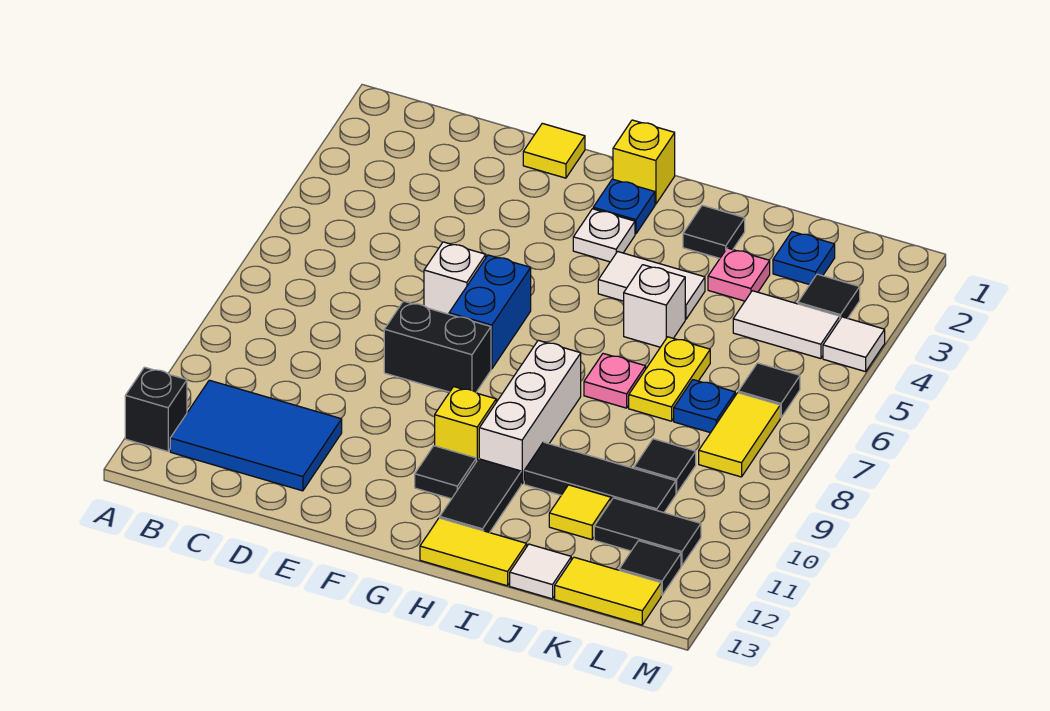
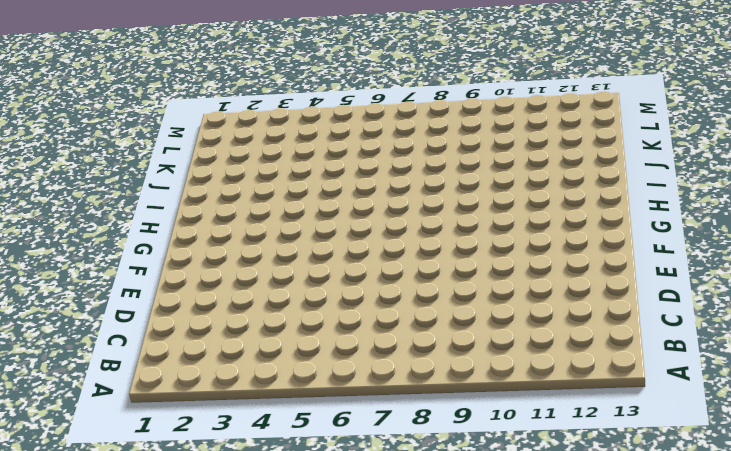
none -> black brick A12 level 1
none -> blue tile B11:D12 level 1
none -> yellow tile E1 level 1
none -> white brick E6 level 1

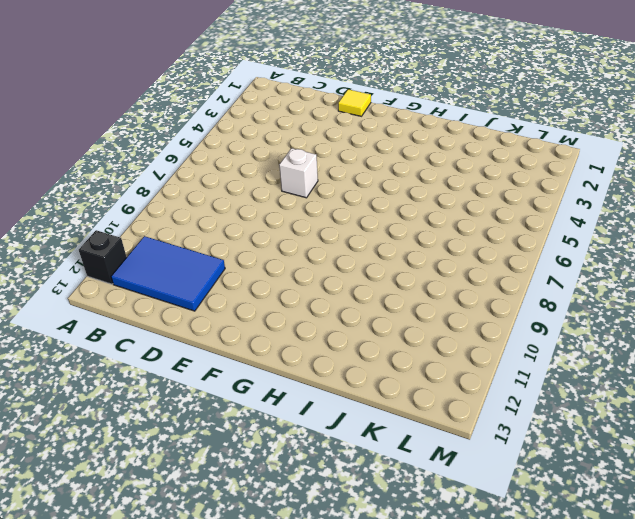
none -> black brick E8:F8 level 1
none -> blue brick F6:F7 level 1
none -> yellow brick G1 level 1
none -> blue plate G2 level 1

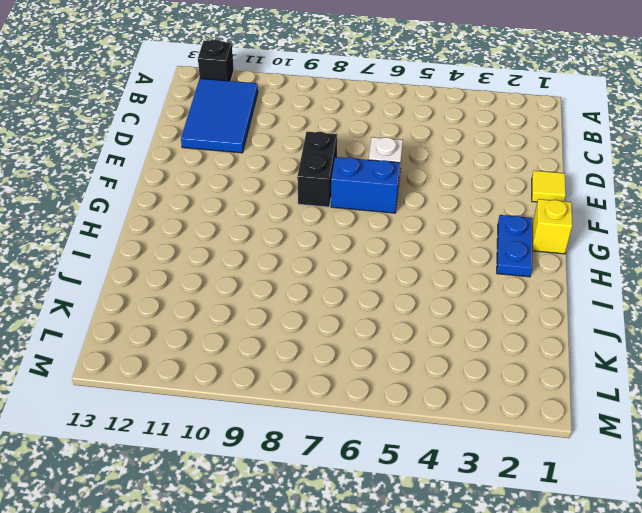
blue plate G2:H2 level 1 -> blue plate G2 level 1
none -> white plate G3 level 1
none -> yellow brick G10 level 1
none -> black tile G11 level 1
none -> white tile H4:I4 level 1

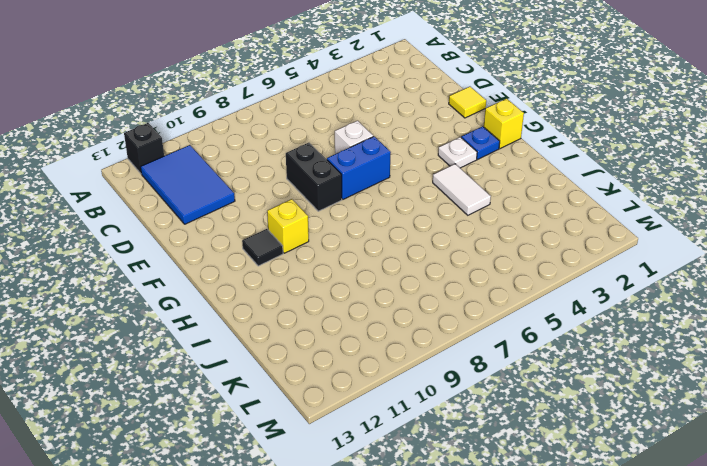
none -> white brick H8:H10 level 1
none -> black tile H11:H12 level 1
none -> yellow tile H13:I13 level 1
none -> black tile I2 level 1

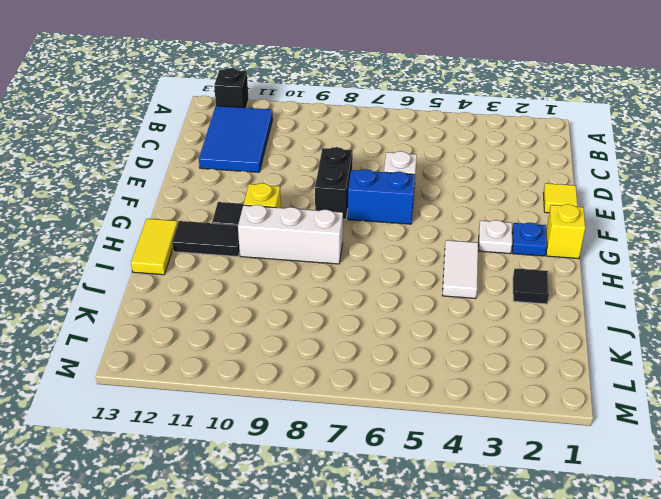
none -> white brick I5 level 1
none -> pink plate I7 level 1
none -> black tile I10:K10 level 1
none -> pink plate J3 level 1

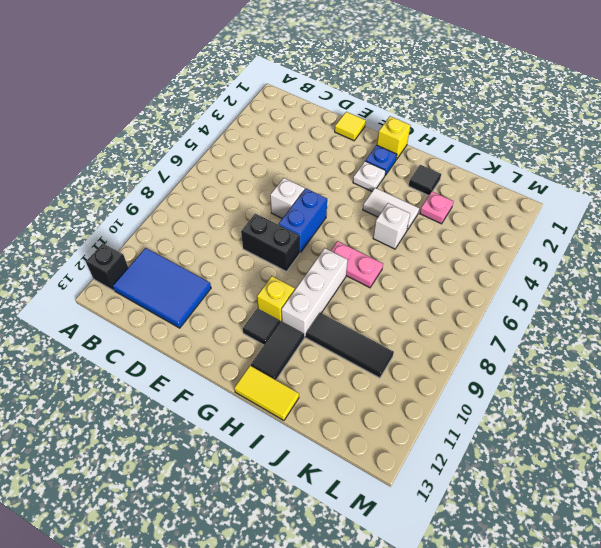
pink plate H7:I7 level 1 -> pink plate I7 level 1
none -> yellow plate J6:J7 level 1
none -> yellow tile J11 level 1
none -> white tile J13 level 1
none -> blue plate K2 level 1

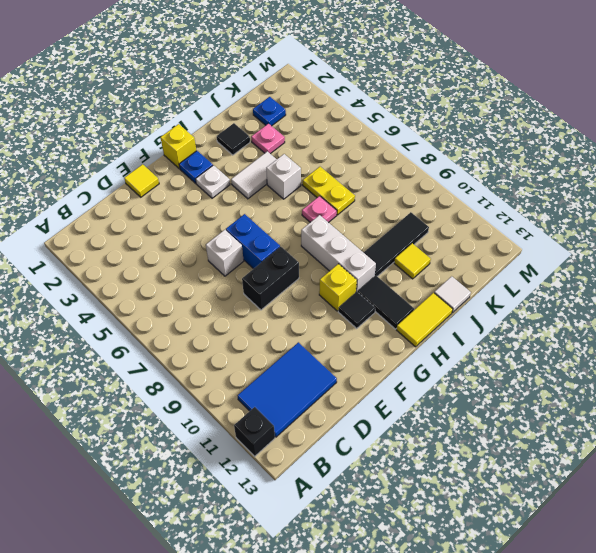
none -> white tile K4:L4 level 1
none -> blue plate K7 level 1
none -> black tile K9 level 1
none -> black tile K11:L11 level 1

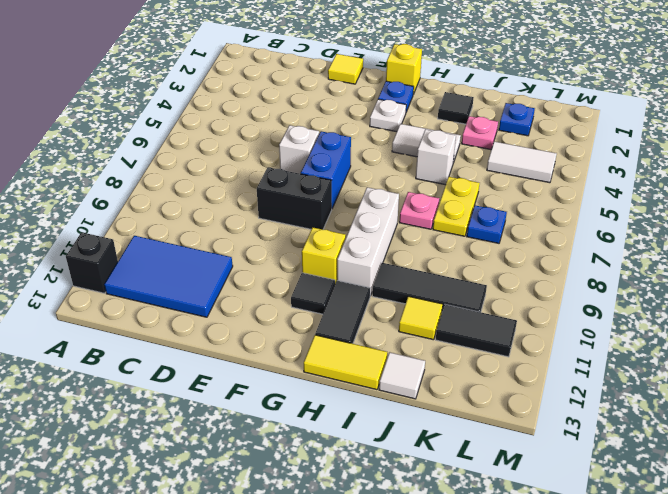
none -> black tile K9 level 1
none -> yellow tile K13:L13 level 1
none -> black tile L3 level 1
none -> black tile L6 level 1

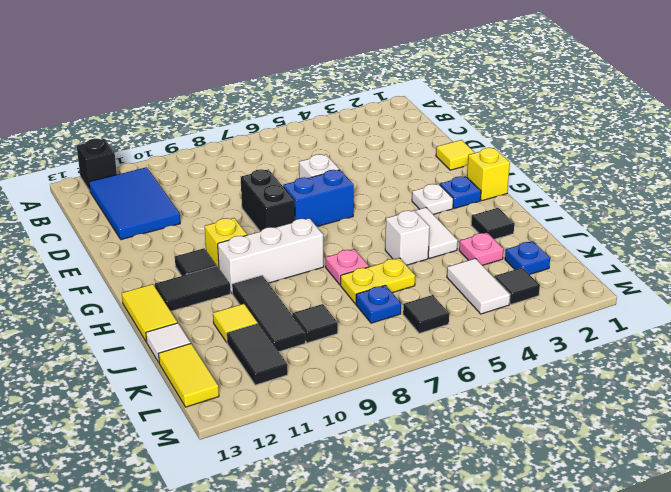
none -> yellow tile L7:L8 level 1
none -> black tile L12 level 1
none -> white tile M4 level 1

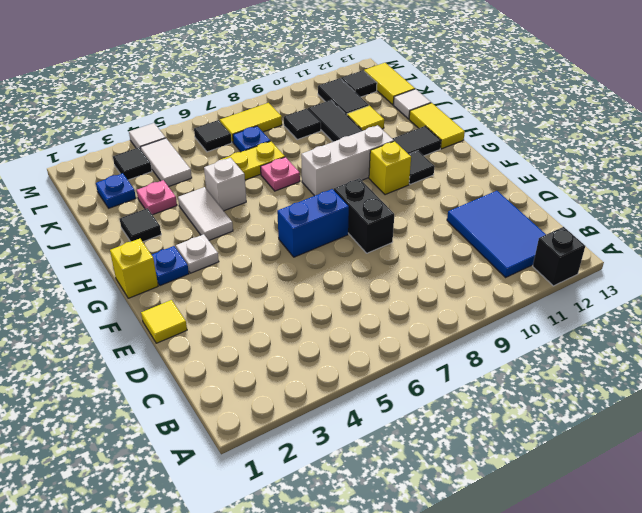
none -> white brick E6 level 1

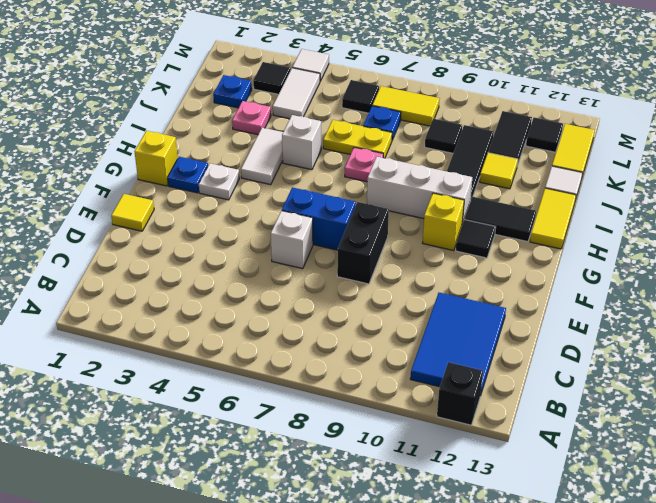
none -> black tile I2 level 1

